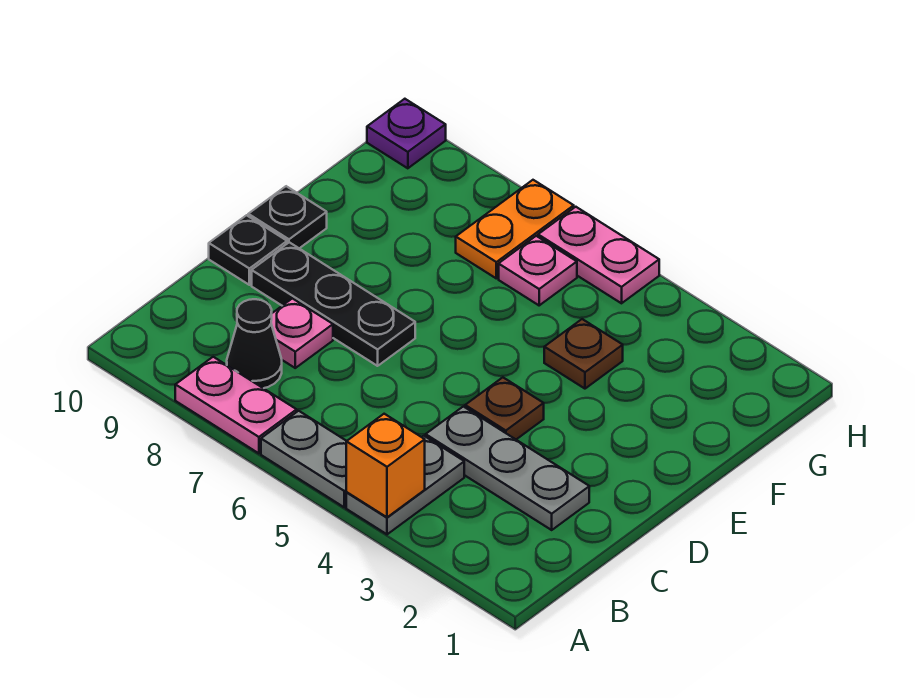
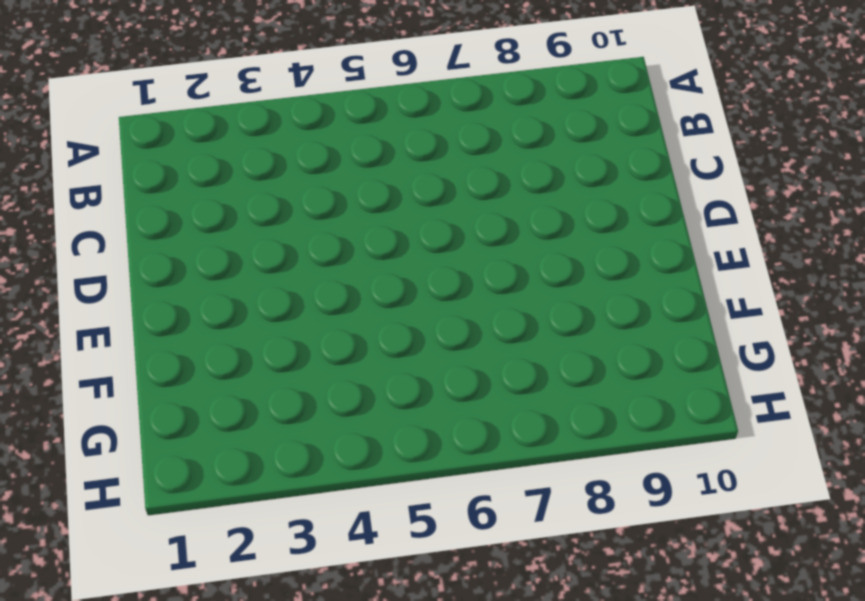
none -> grey plate A4:B4 level 1
none -> grey plate A5:A6 level 1
none -> pink plate A7:A8 level 1

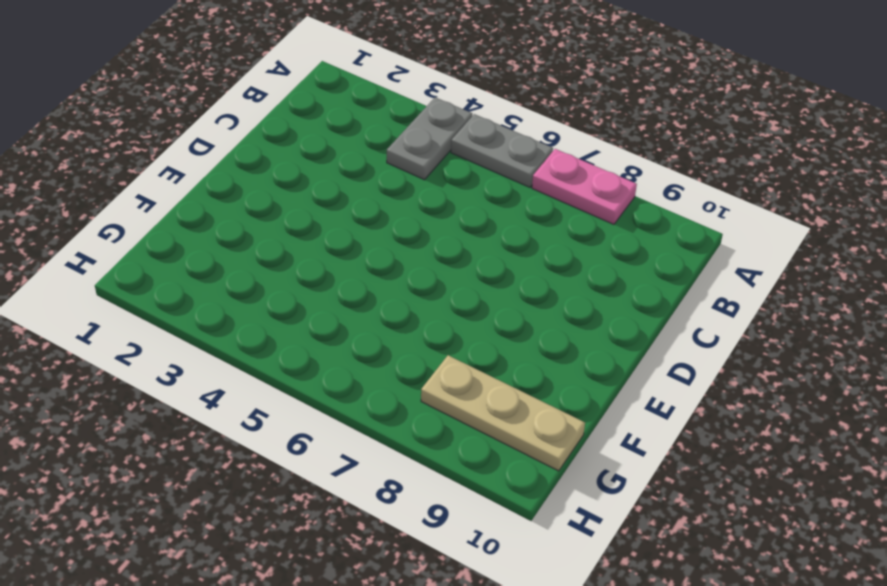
tan plate G8:G10 level 1 -> none
none -> black cone B8 level 1
none -> grey plate C2:C4 level 1
none -> pink plate C8 level 1

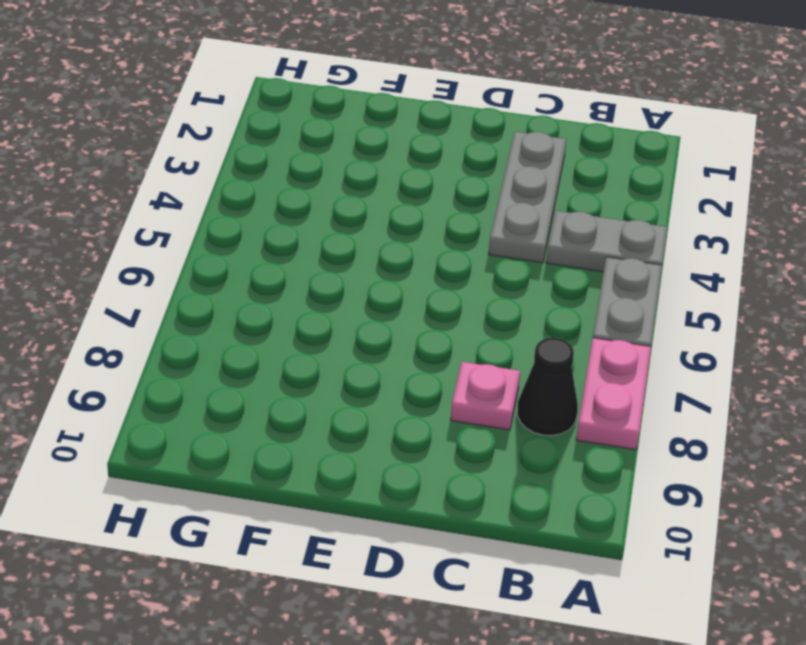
none -> brown plate D4 level 1
none -> black plate D7:D9 level 1
none -> black plate D10 level 1

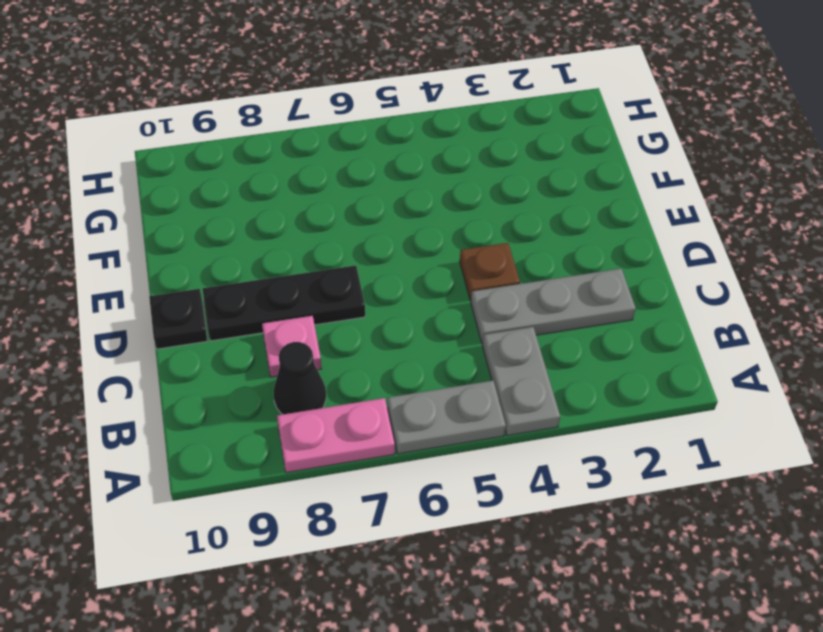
none -> black plate E10 level 1
none -> brown plate F4 level 1
none -> pink plate G6 level 1

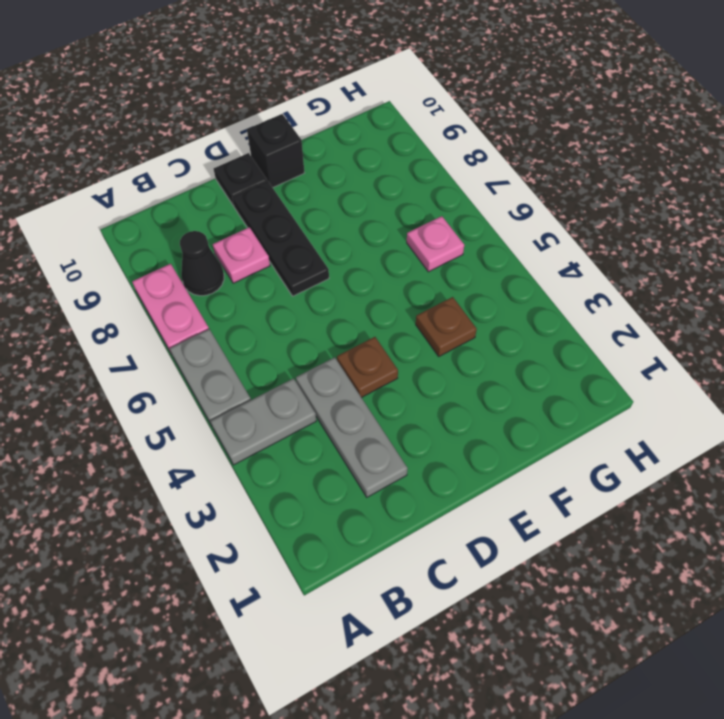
black brick E10 level 1 -> black plate E10 level 1
none -> orange plate G7:H7 level 1
none -> pink plate H5:H6 level 1
none -> purple plate H10 level 1

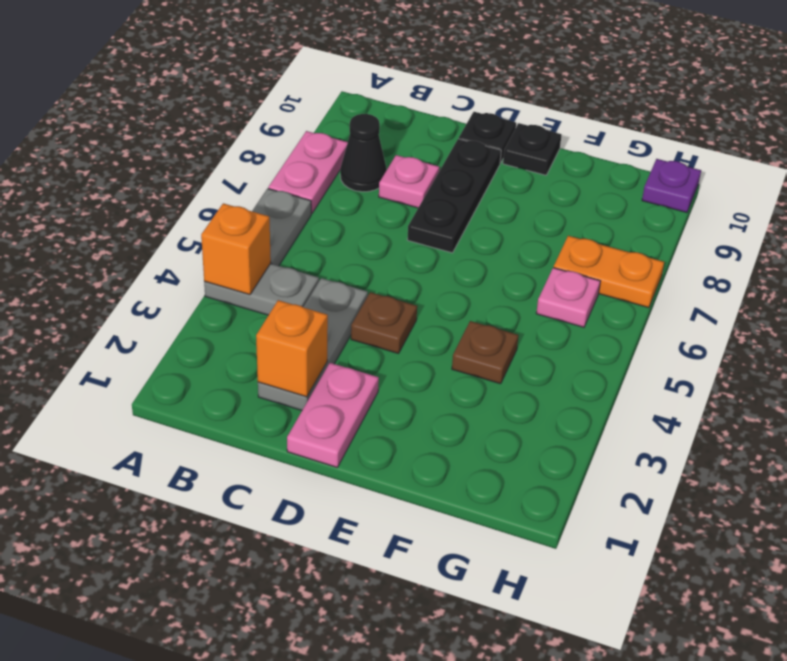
orange brick C2 level 2 -> none
pink plate D1:D2 level 1 -> pink plate H5:H6 level 1

